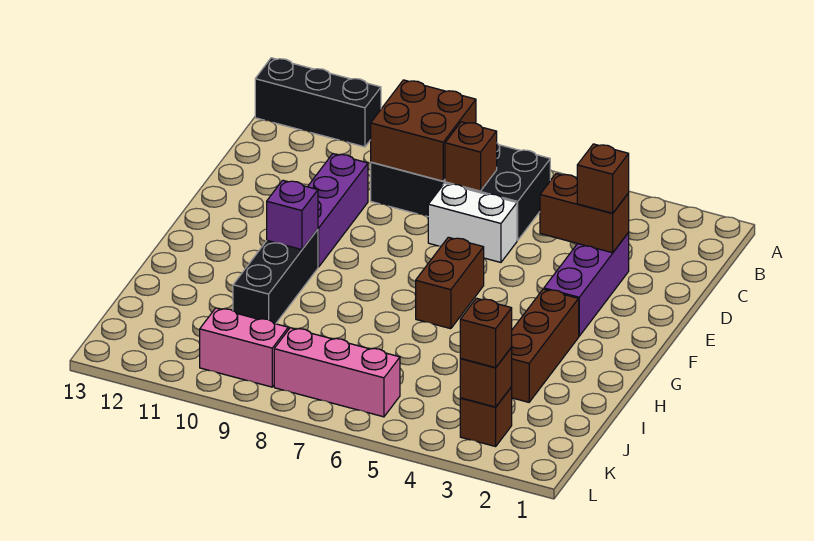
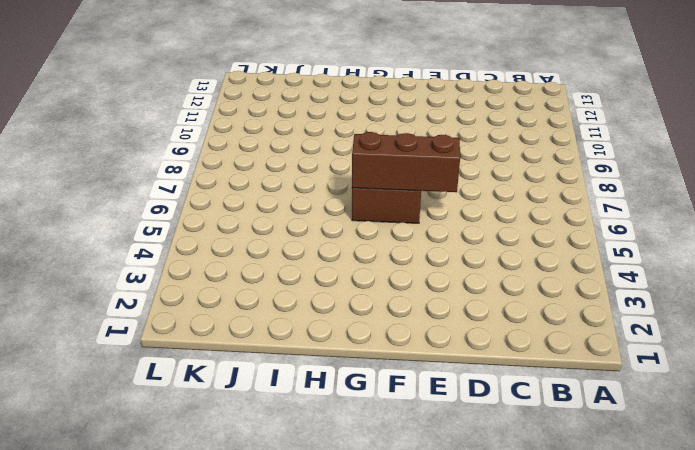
brown brick E6:G6 level 2 -> brown brick G3:I3 level 1
none -> black brick A11:A13 level 1
none -> black brick B6:C9 level 1
none -> purple brick D3:F3 level 1

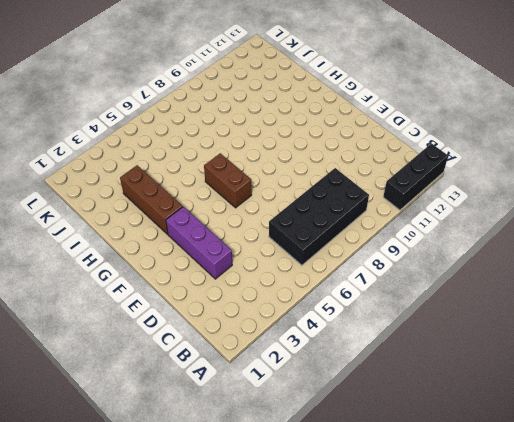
none -> white brick D6:D7 level 1
none -> purple brick D10:F10 level 1
none -> black brick G10:I10 level 1

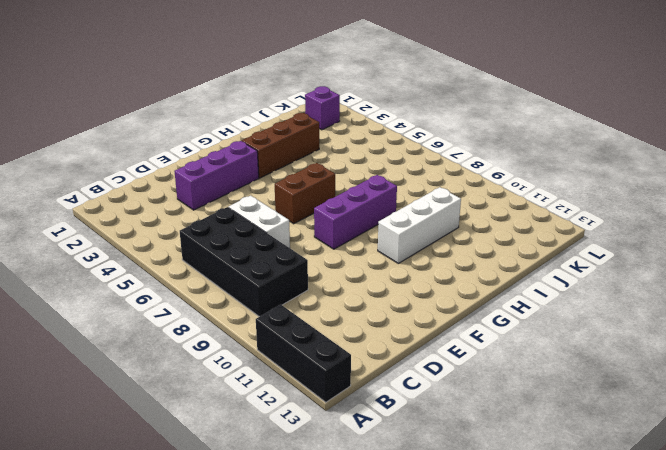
purple brick F8:H8 level 1 -> purple brick D10:F10 level 1
white brick G10:I10 level 1 -> black brick G10:I10 level 1
purple brick K2 level 1 -> purple brick G10 level 2
none -> brown brick K3 level 1
none -> pink brick K6:K8 level 1
none -> pink brick K9:K10 level 1

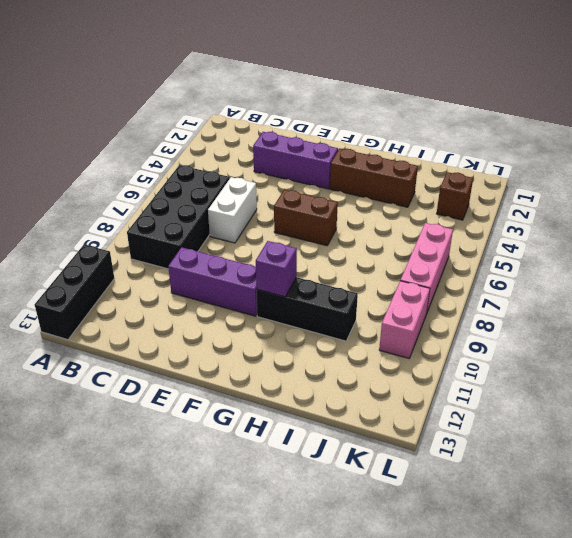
none -> brown brick B8:C9 level 2
none -> brown brick C7 level 2
none -> brown brick D3:D4 level 2

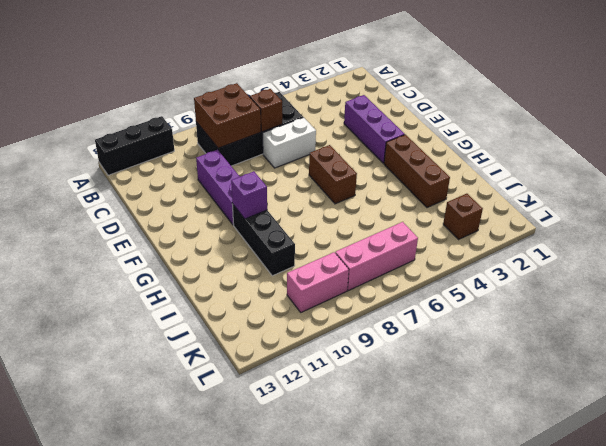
none -> brown brick D3:D4 level 2
none -> brown brick K3 level 2
none -> brown brick D3 level 3

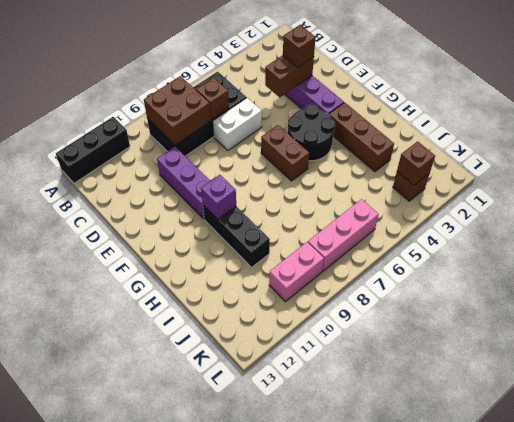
black round brick F4:G5 level 1 -> none
none -> brown brick K3 level 3

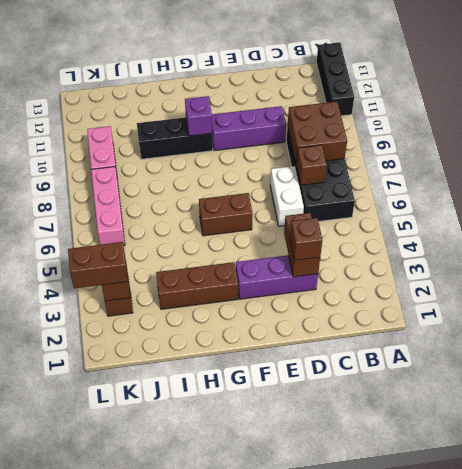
brown brick K3:L3 level 3 -> brown brick K3 level 3

